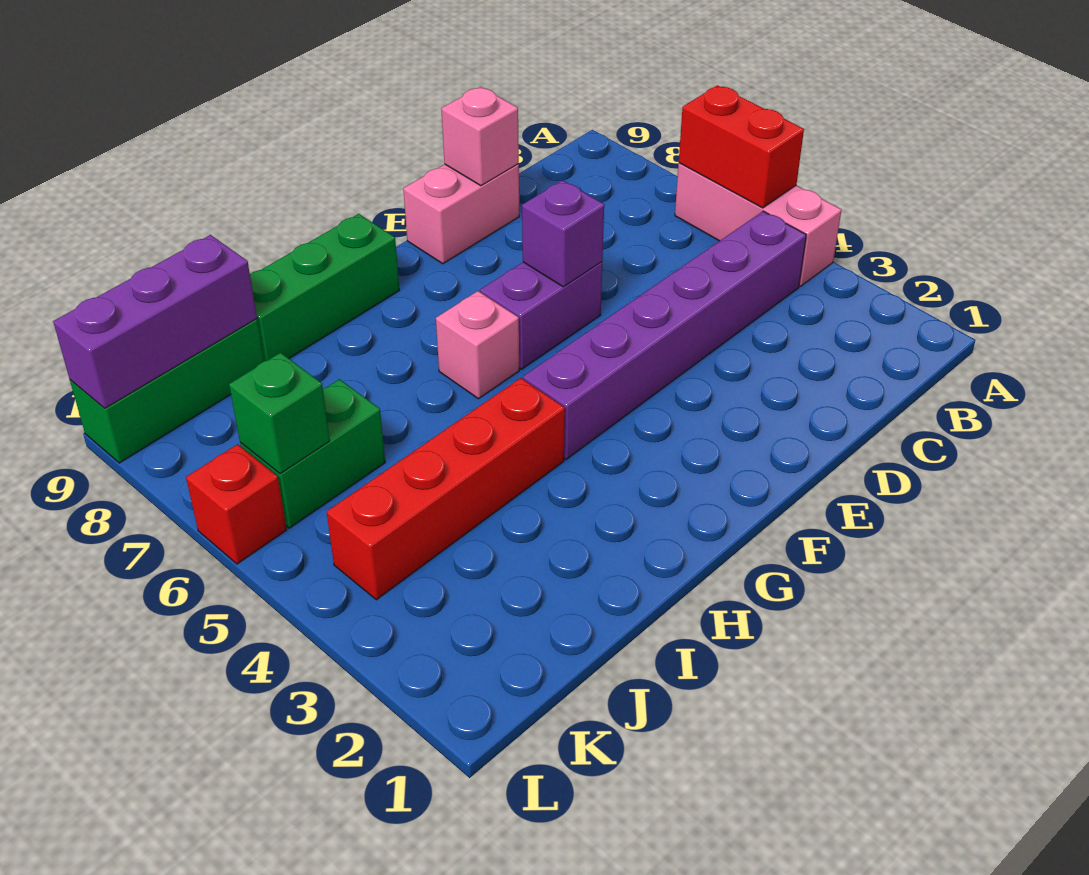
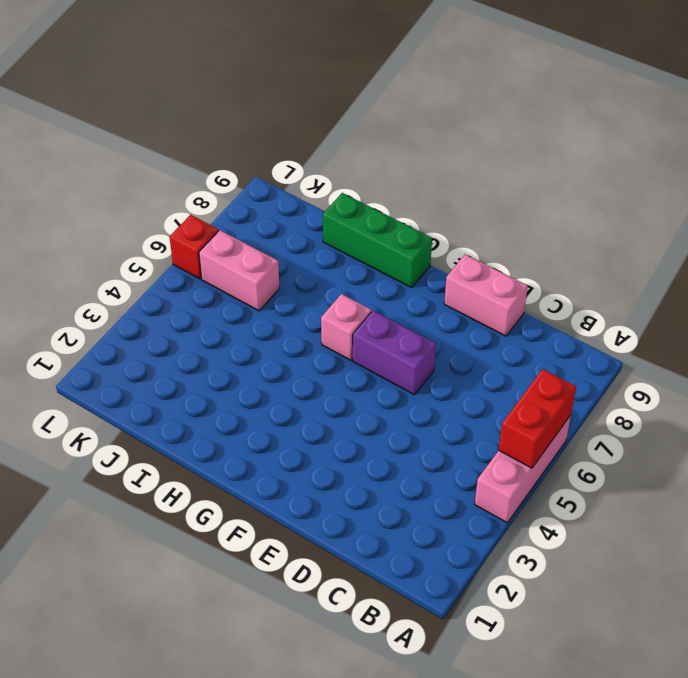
pink brick J6:K6 level 1 -> green brick J6:K6 level 1
none -> purple brick B4:G4 level 1
none -> red brick H4:K4 level 1
none -> green brick J9:L9 level 1

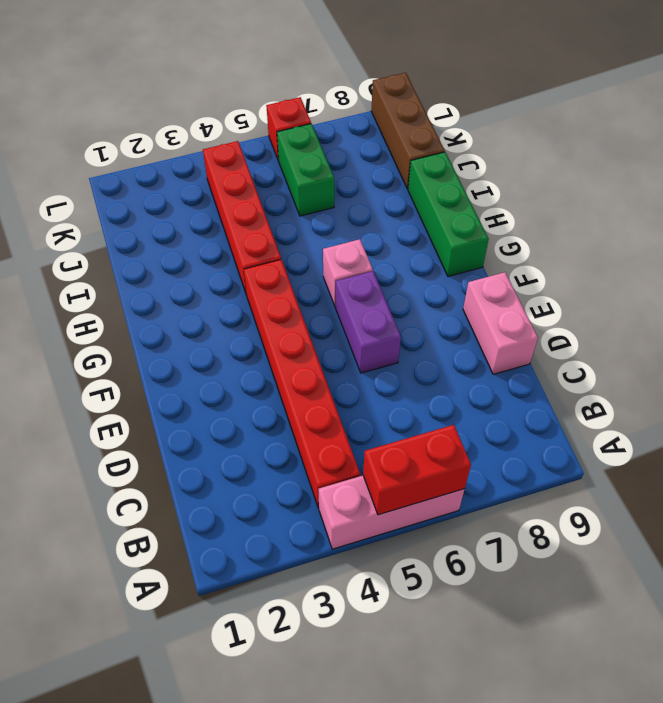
red brick B4:G4 level 1 -> purple brick B4:G4 level 1
brown brick J9:L9 level 1 -> green brick J9:L9 level 1
none -> pink brick D9 level 2
none -> purple brick E6 level 2
none -> purple brick J9:L9 level 2

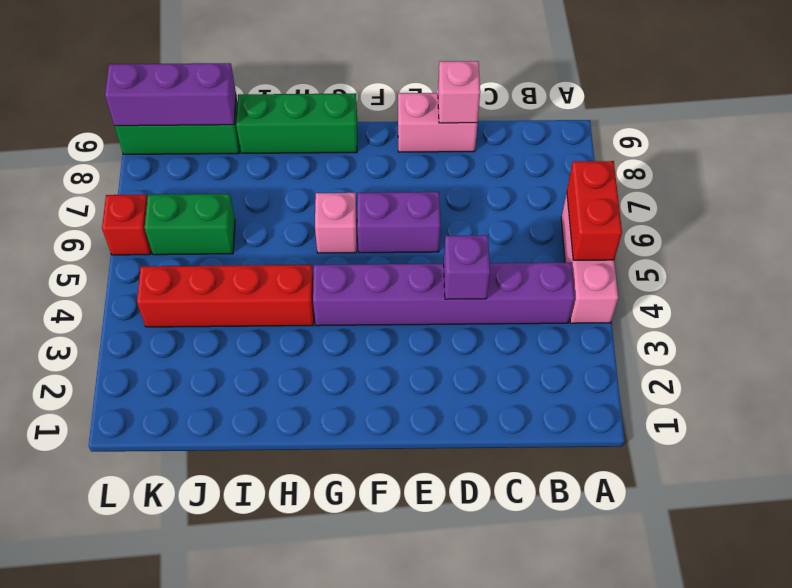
purple brick D4 level 2 -> purple brick E6 level 2
none -> green brick K6 level 2

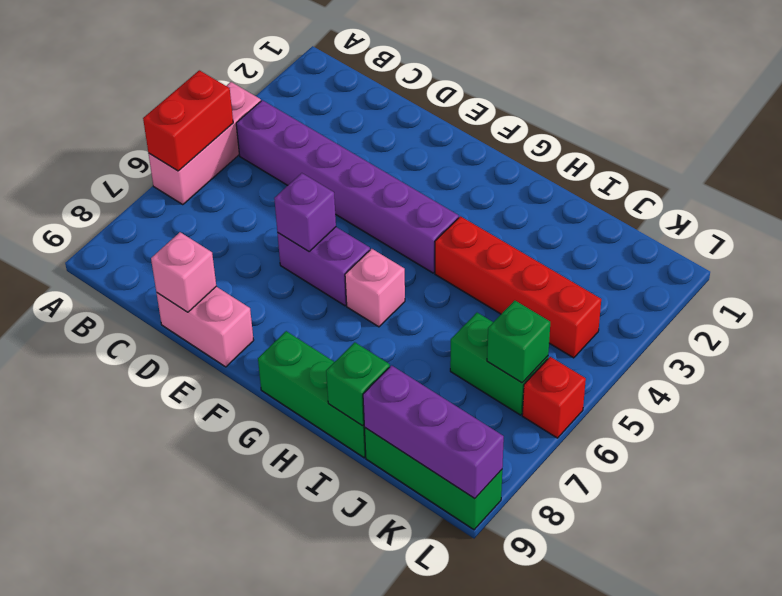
green brick I9 level 2 -> none

